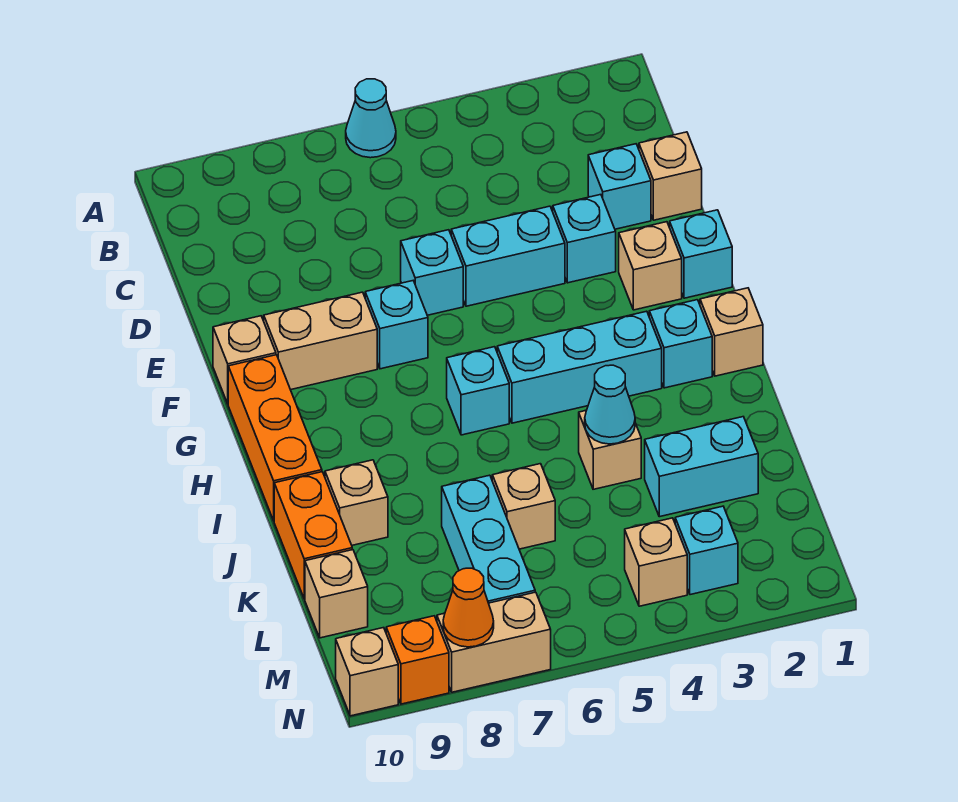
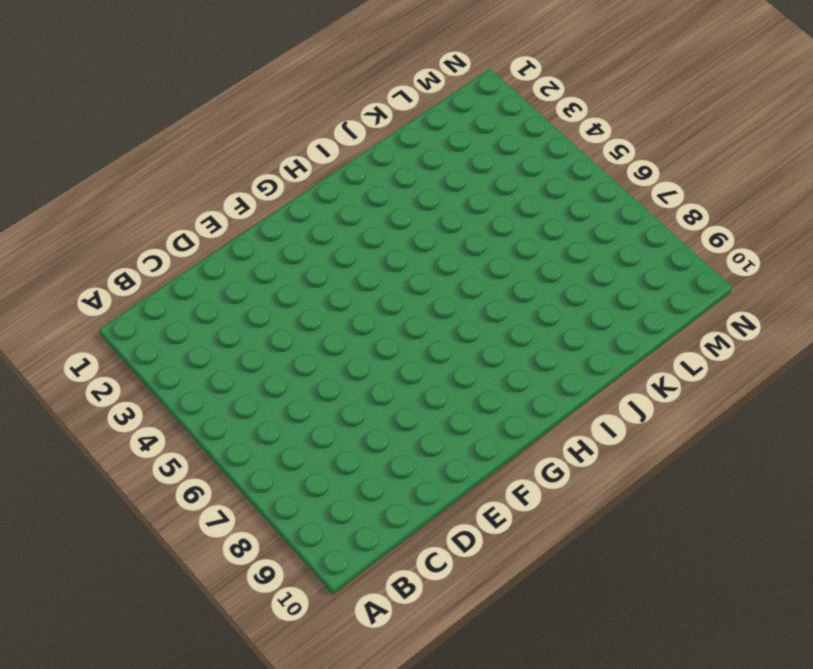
none -> cyan cone A6 level 1
none -> tan brick D1 level 1
none -> cyan brick D2 level 1
none -> cyan brick E3 level 1

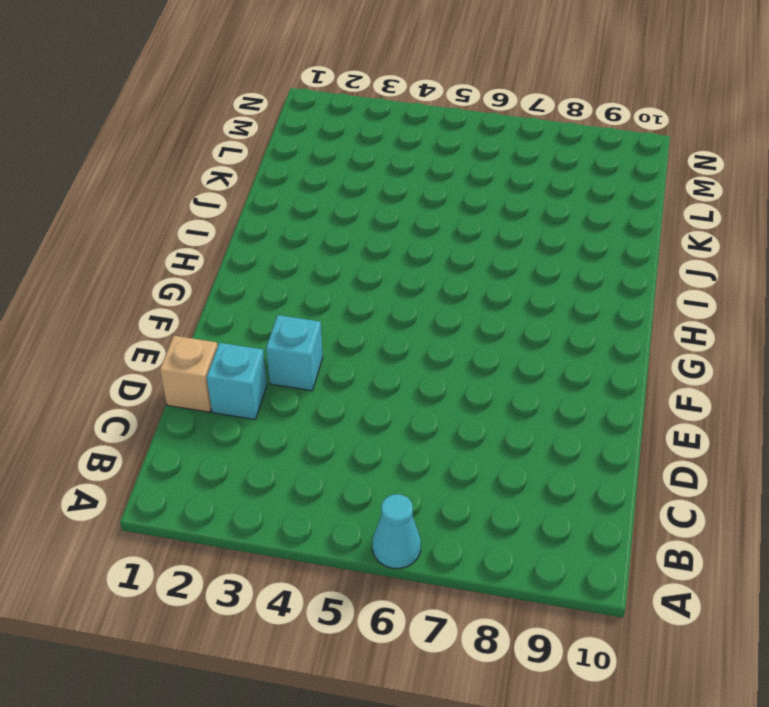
none -> cyan brick E4:E5 level 1
none -> cyan brick E6 level 1
none -> cyan brick F1 level 1
none -> tan brick F2 level 1

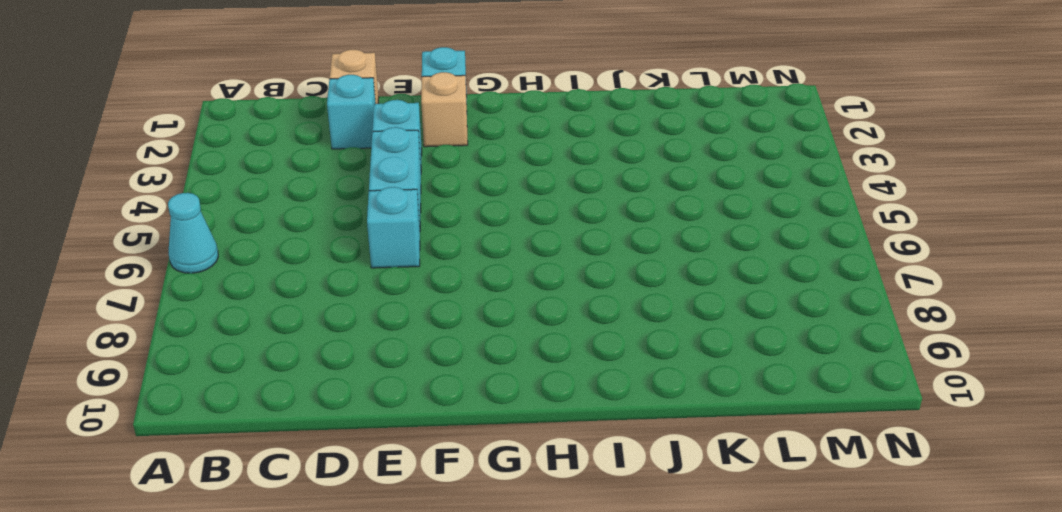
none -> cyan brick F7 level 1
none -> tan brick F8:F9 level 1
none -> tan brick F10 level 1
none -> orange brick G10:I10 level 1

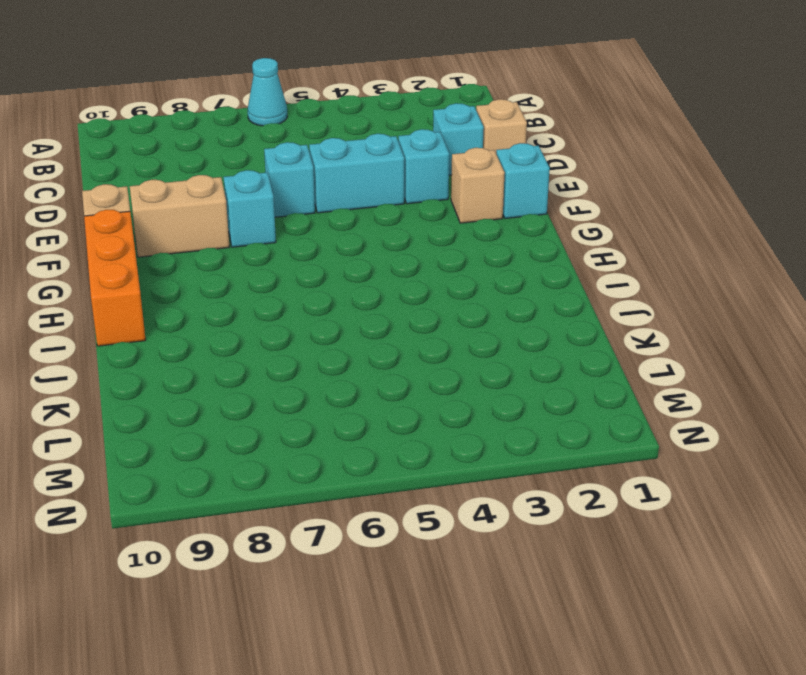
none -> tan brick H1 level 1
none -> cyan brick H2 level 1
none -> cyan brick H3:H5 level 1
none -> cyan brick H6 level 1

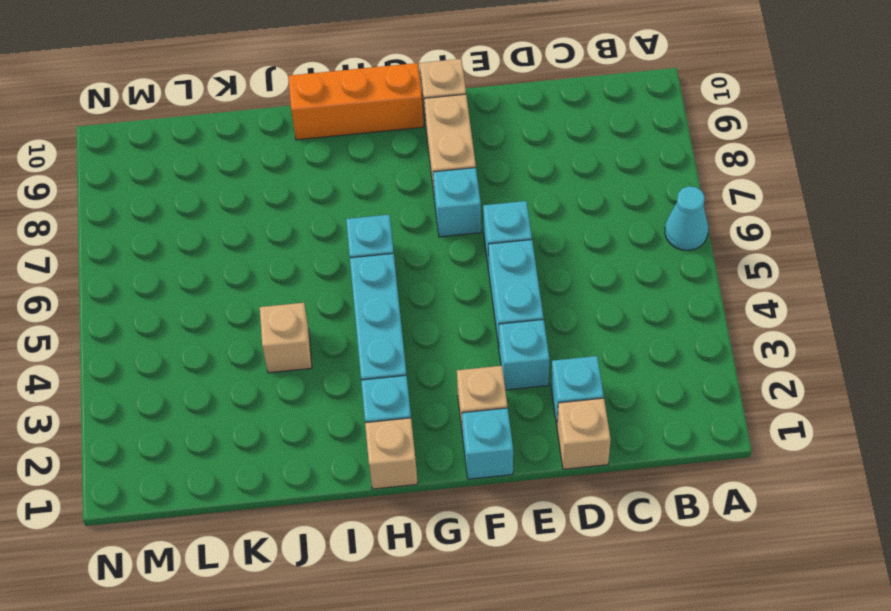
none -> tan brick J9 level 1
none -> orange brick J10:K10 level 1
none -> cyan brick K2:K3 level 1
none -> tan brick K6 level 1

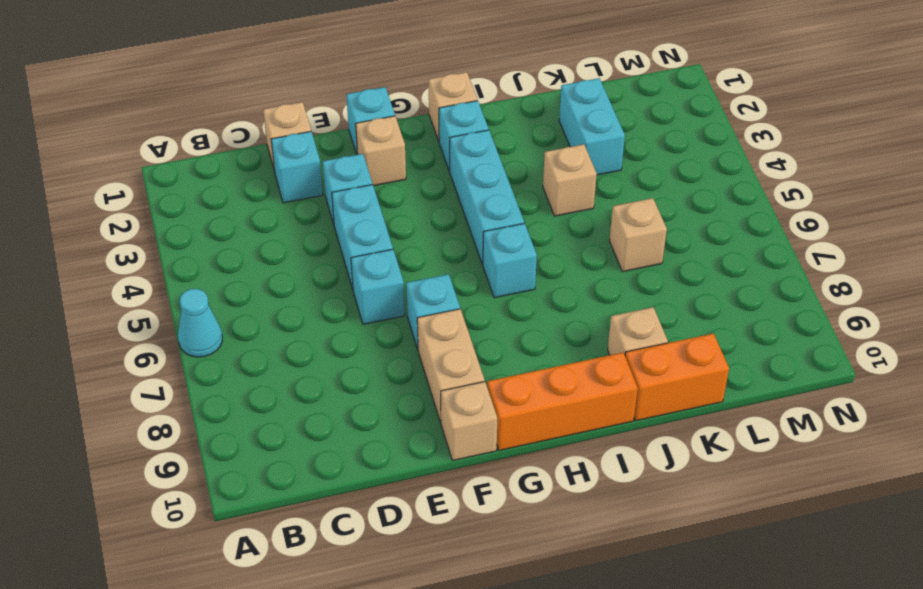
none -> cyan brick K7:M7 level 1
none -> tan brick L10 level 1
none -> cyan brick M3 level 1
none -> tan brick M4 level 1

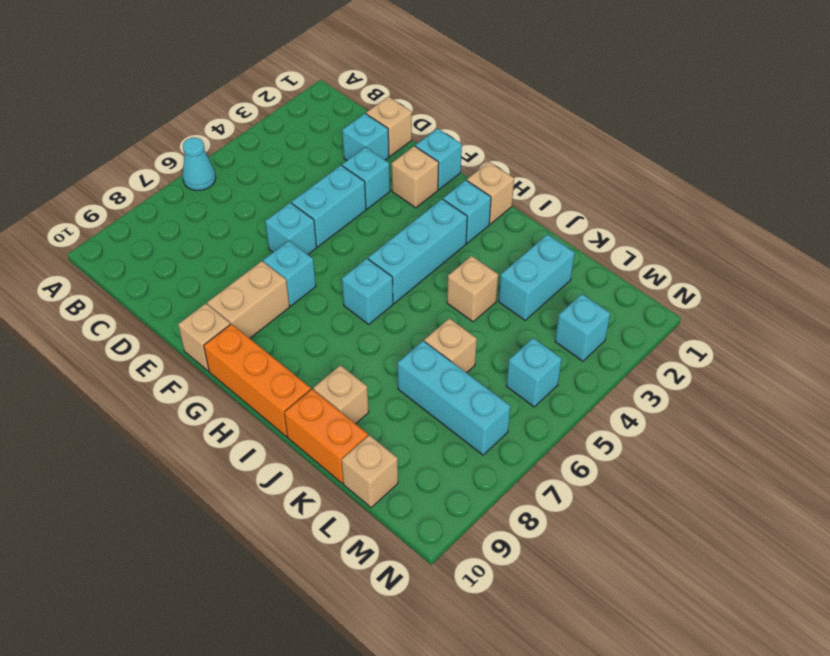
cyan brick M5 level 1 -> none
none -> tan brick M4 level 1
none -> tan brick N7:N8 level 1
none -> orange brick N9 level 1
none -> tan brick N10 level 1

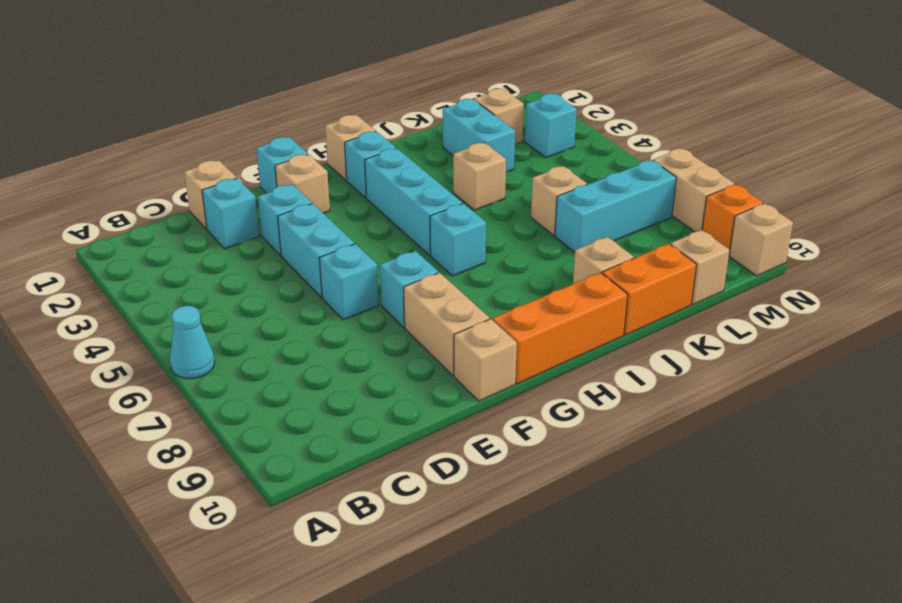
tan brick L2 level 1 -> tan brick M4 level 1
none -> cyan cone J4 level 2
none -> orange cone N8 level 2

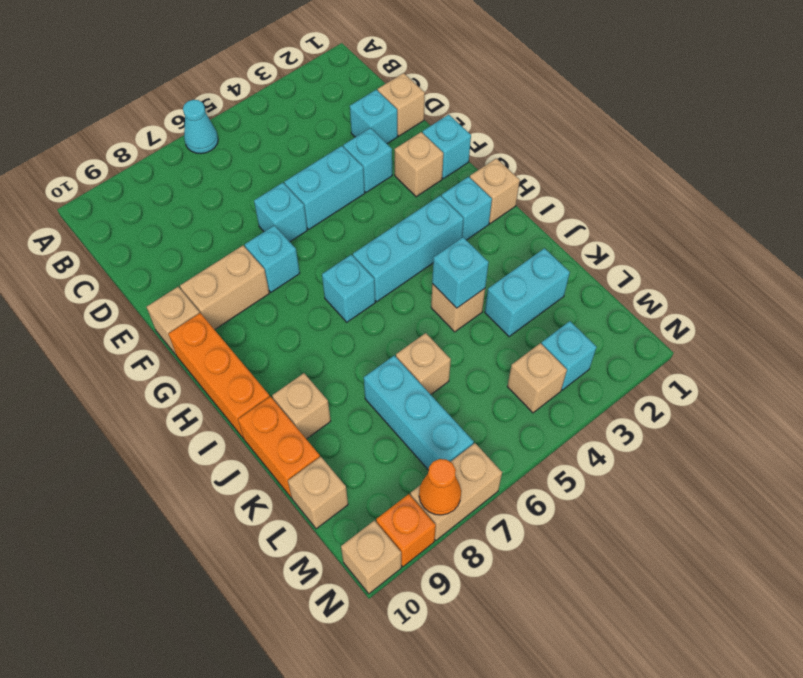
cyan brick J4 level 2 -> cyan cone J4 level 2

